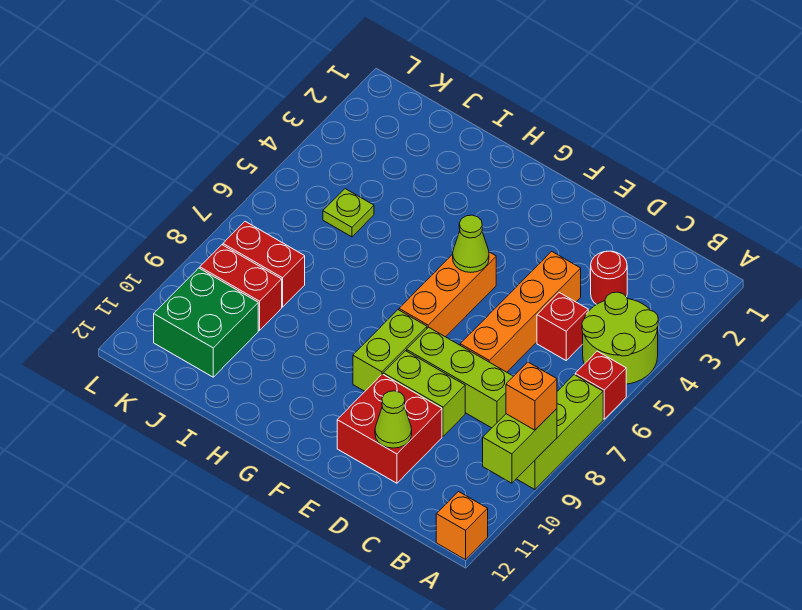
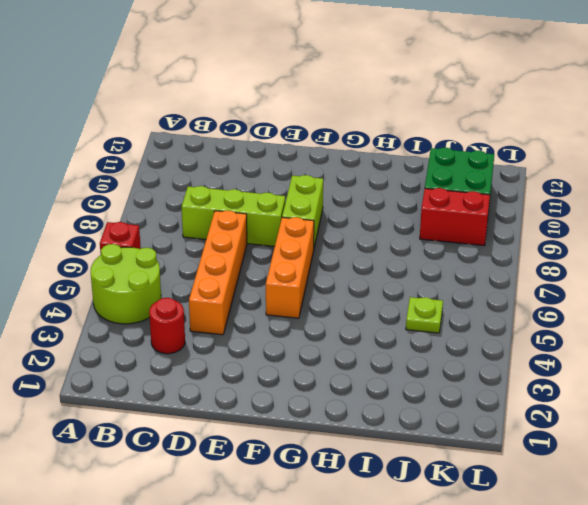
none -> lime brick A7:A9 level 1
none -> orange brick A12 level 1
none -> red brick C5 level 1

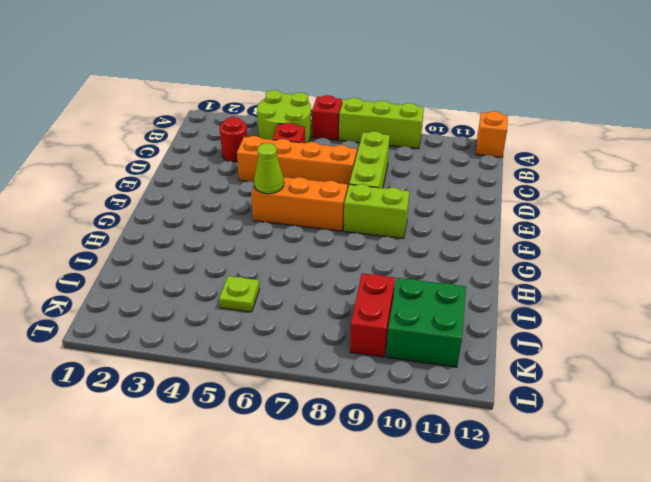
none -> lime brick D9:E9 level 1
none -> red brick D10:E11 level 1
none -> red brick J8:K8 level 1

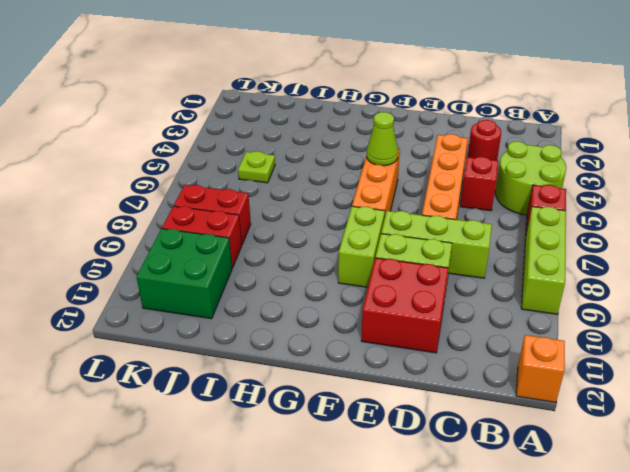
none -> lime brick A9:A10 level 2
none -> lime cone D11 level 2
none -> orange brick A9 level 3

